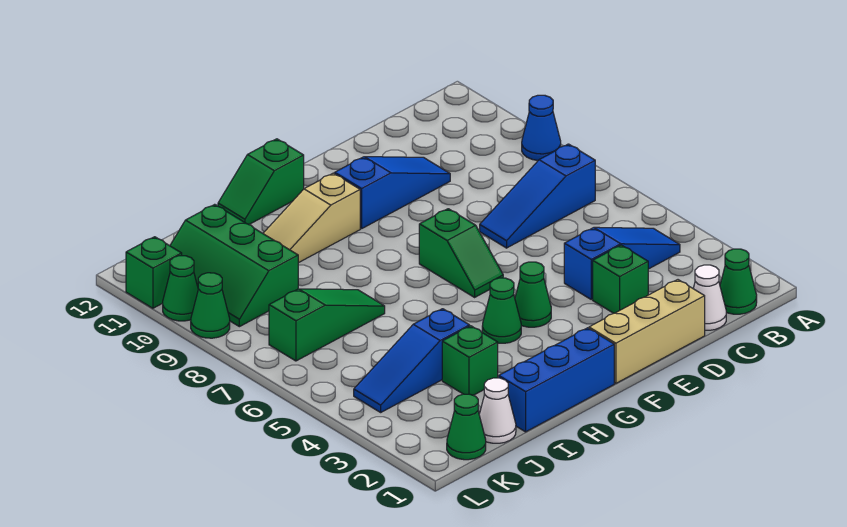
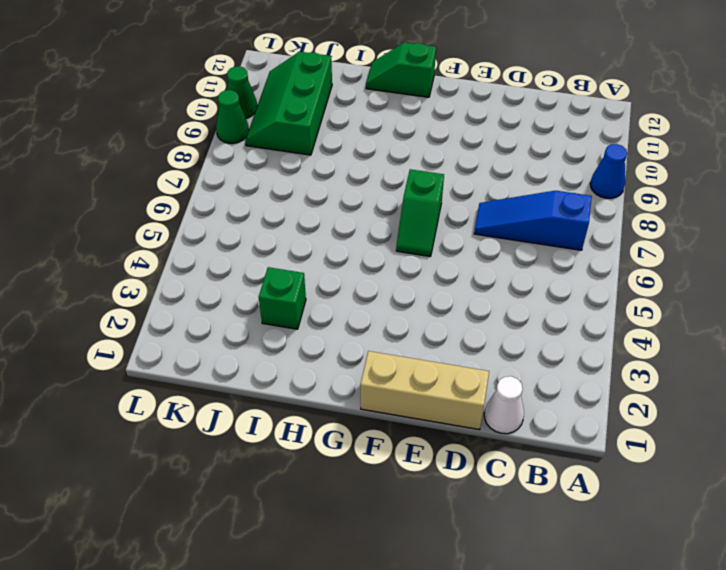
none -> green cone B1 level 1
none -> blue slope B4:D4 level 1 top D
none -> green brick D3 level 1

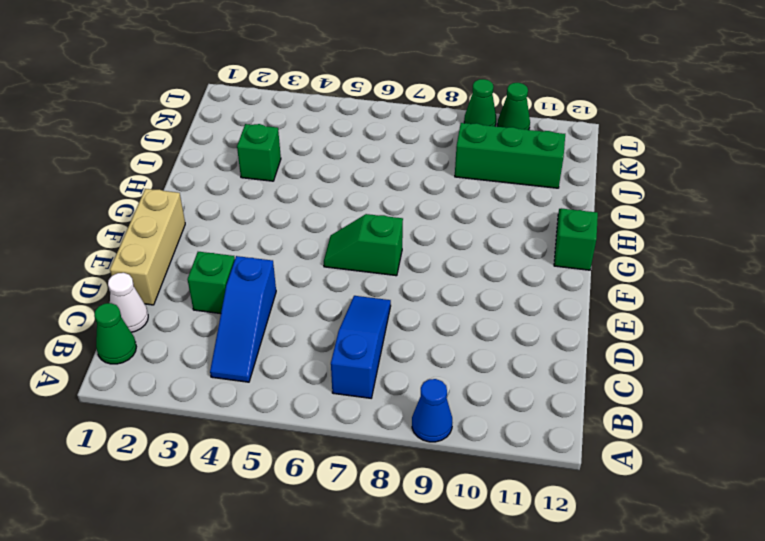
none -> blue slope D10:F10 level 1 top F
none -> green cone F4 level 1
none -> blue brick G1:I1 level 1

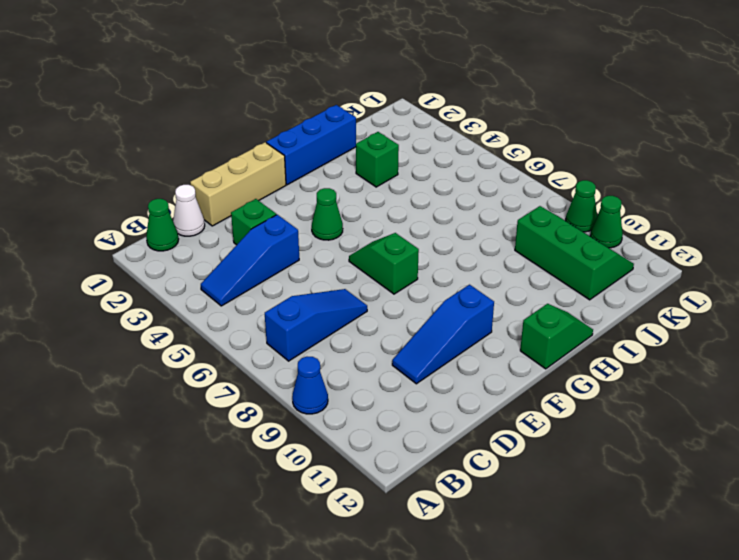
none -> green cone G4 level 1
none -> tan slope G10:I10 level 1 top G
none -> blue slope I4:K4 level 1 top I

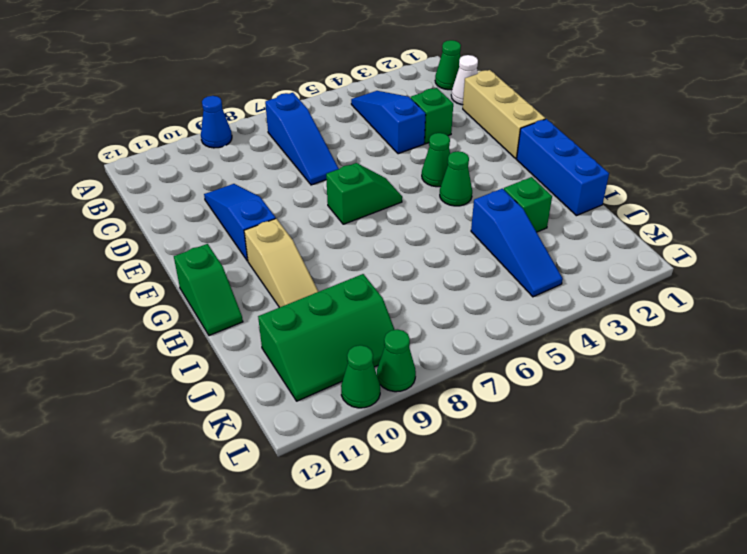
none -> green slope I7:K7 level 1 top K
none -> white cone J1 level 1
none -> green cone K1 level 1

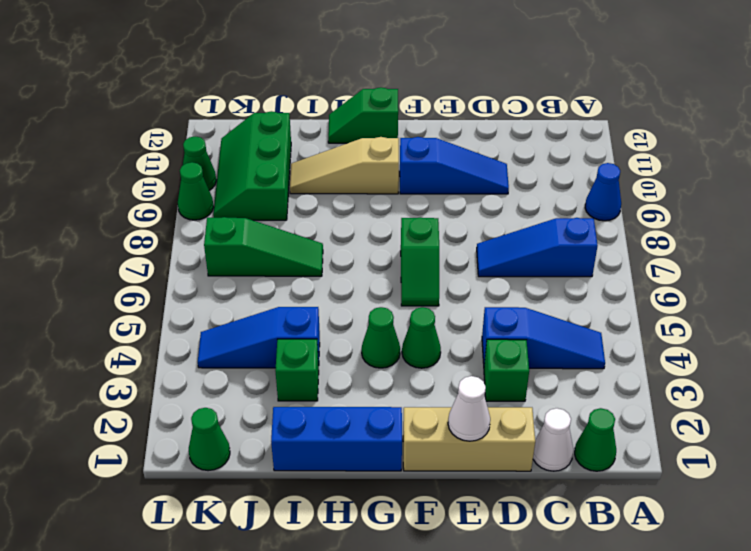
white cone E1 level 2 -> white cone J1 level 1
none -> green brick L11 level 1

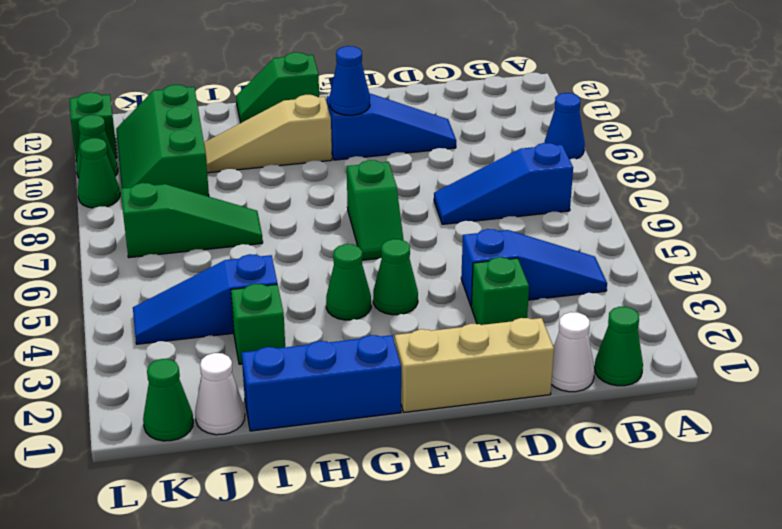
blue cone F10 level 2 -> none

